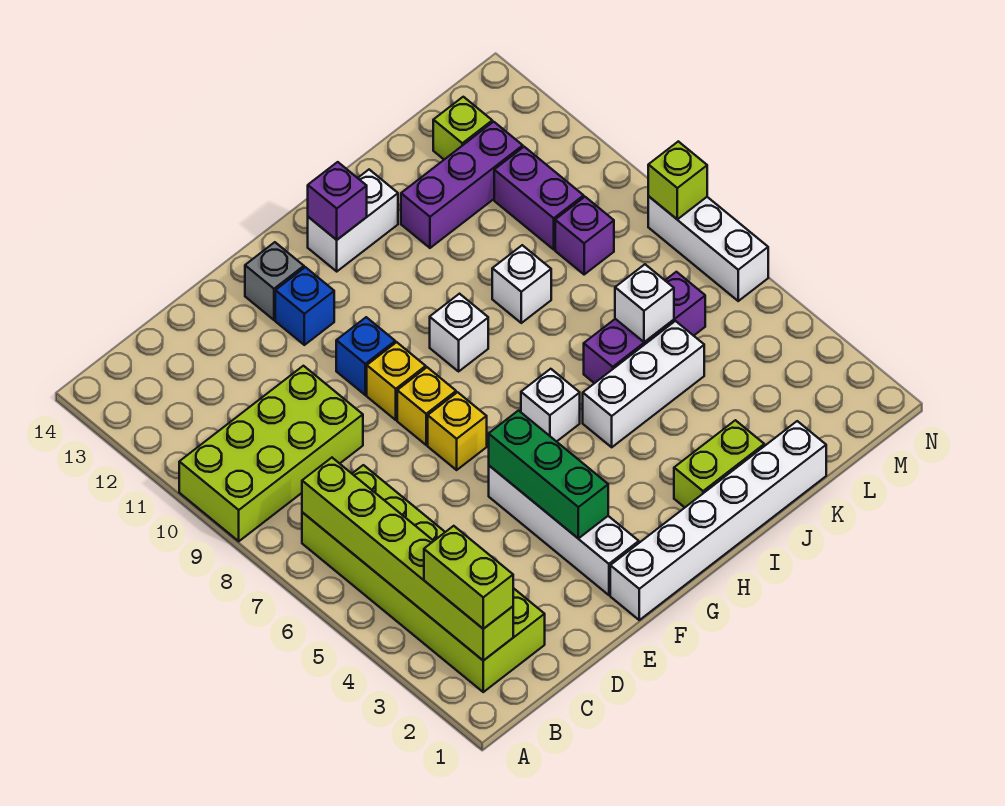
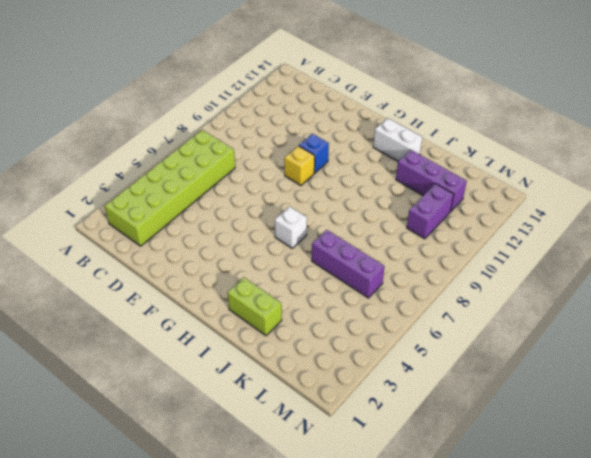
none -> lime brick A9:D10 level 1
none -> white brick F1:K1 level 1
none -> white brick F2:F5 level 1

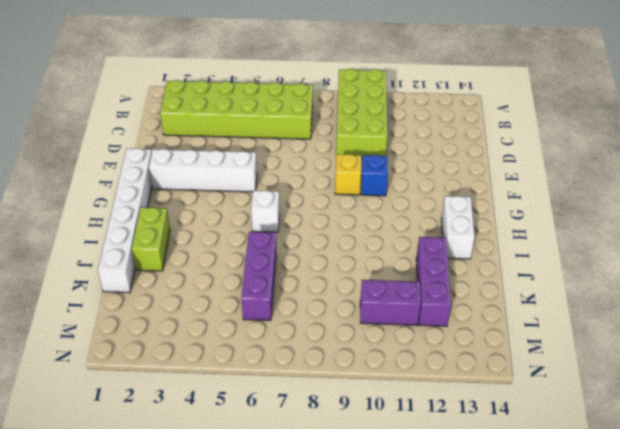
none -> yellow brick F7 level 1
none -> yellow brick F8 level 1
none -> blue brick F12 level 1

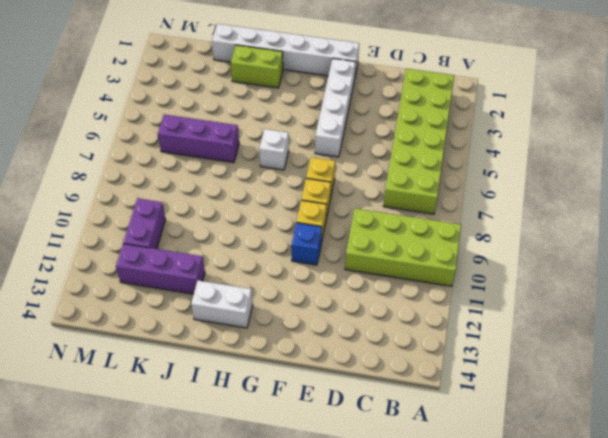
none -> blue brick F12 level 1
none -> grey brick F13 level 1
none -> white brick H9 level 1

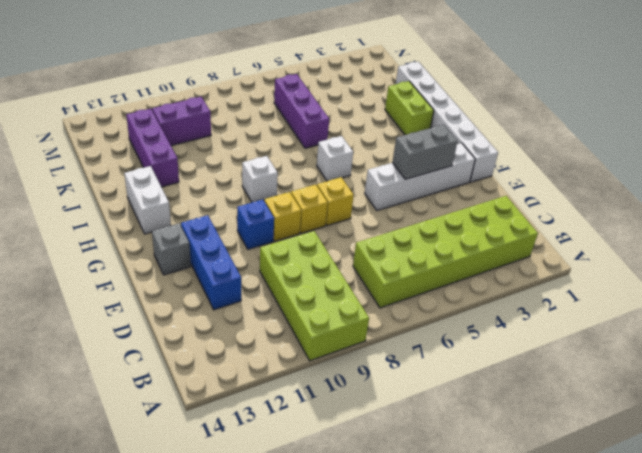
blue brick D12:F12 level 1 -> blue brick F12 level 1
grey brick F3:F4 level 2 -> green brick F3:F5 level 2
none -> white brick I5:K5 level 1
none -> white brick J9 level 1
none -> purple brick L9 level 1

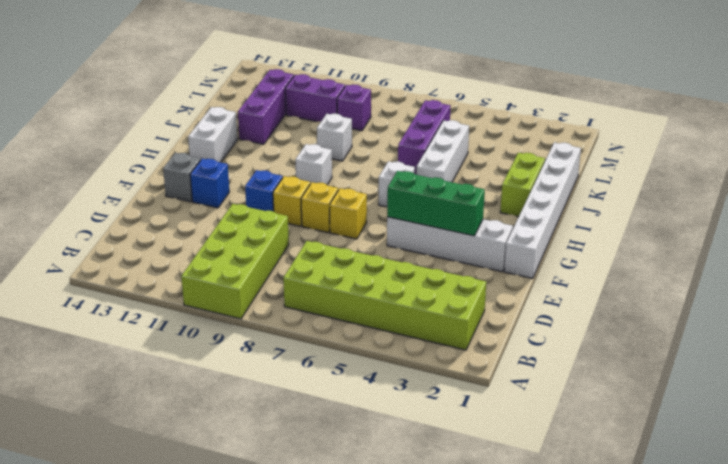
none -> lime brick L13 level 1
none -> white brick N6:N8 level 1
none -> lime brick B2:B7 level 2

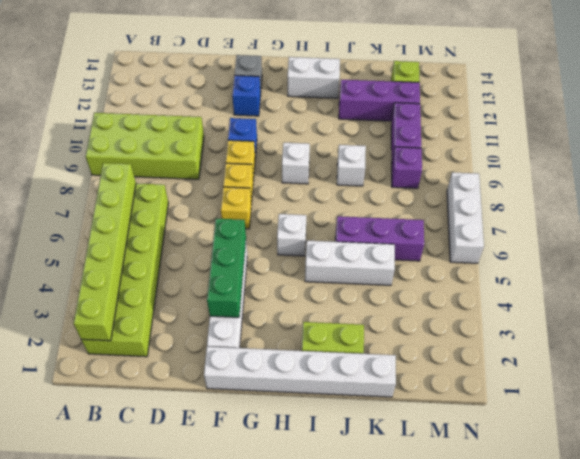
none -> purple brick H13 level 2
none -> white brick K6 level 2
none -> lime brick N8 level 2

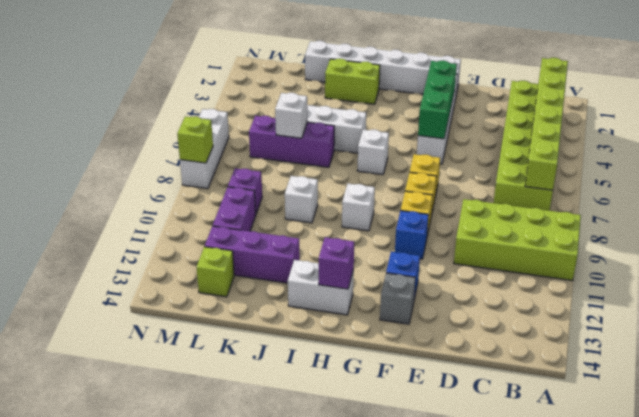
none -> lime brick B2:B3 level 3

